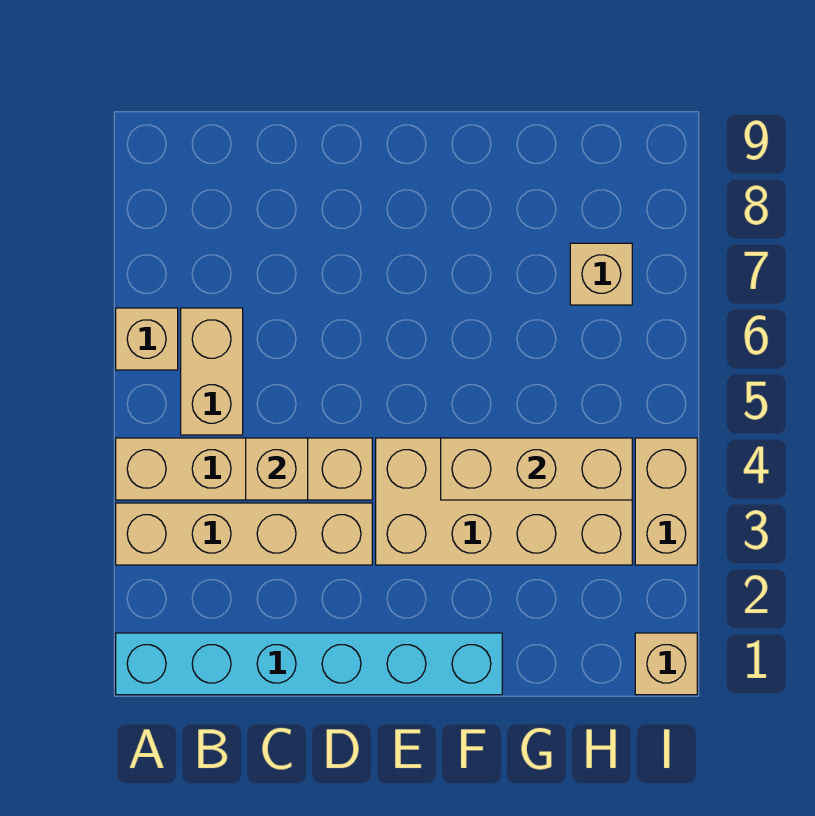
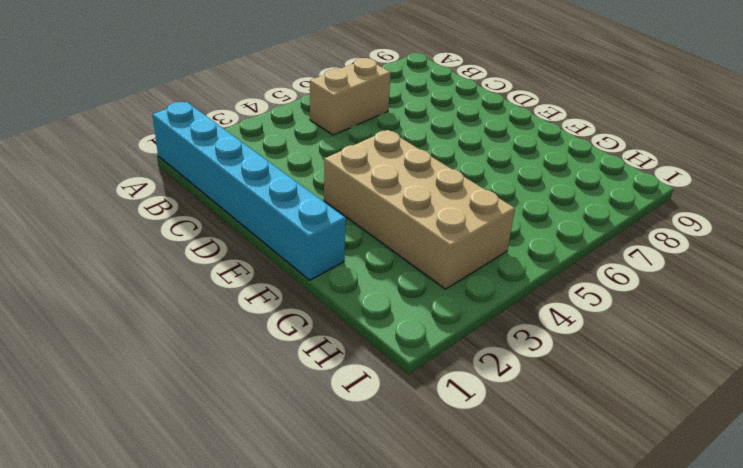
none -> tan brick A3:D3 level 1
none -> tan brick A4:D4 level 1

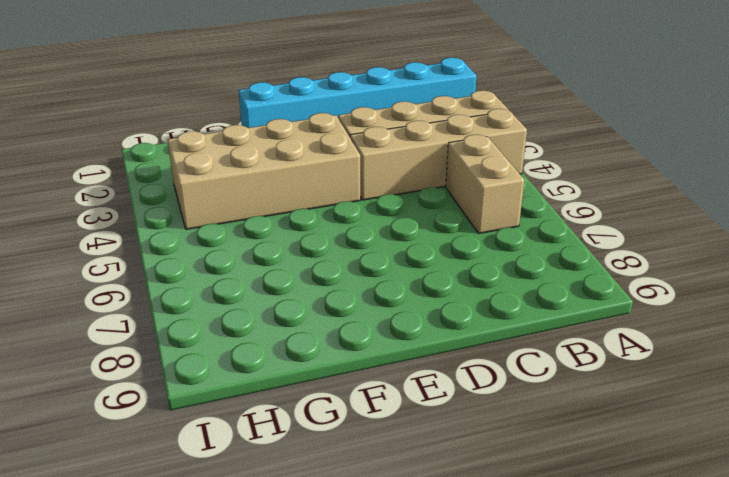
none -> tan brick A6 level 1
none -> tan brick H7 level 1

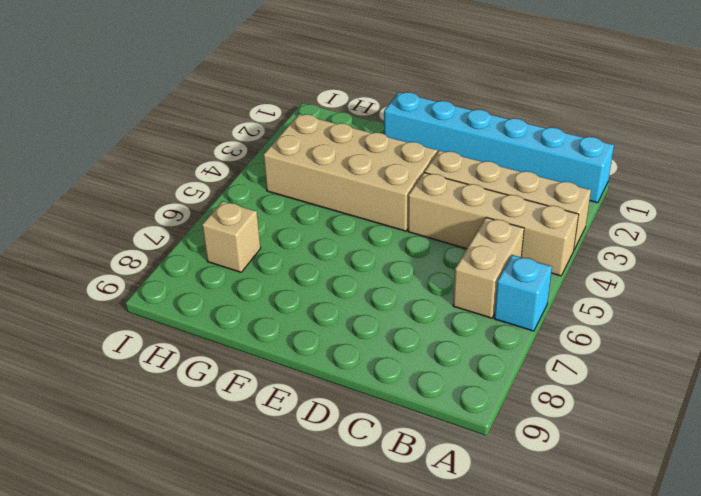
cyan brick A6 level 1 -> tan brick A6 level 1
none -> tan brick I1 level 1
none -> tan brick I3:I4 level 1

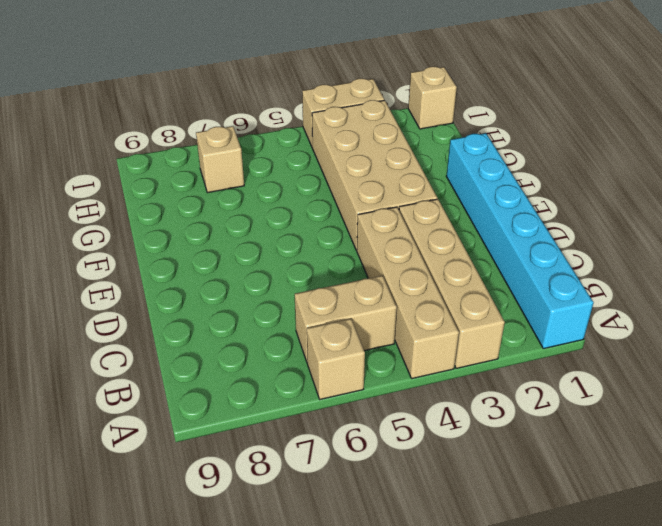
none -> tan brick C4 level 2
none -> tan brick F4:H4 level 2

